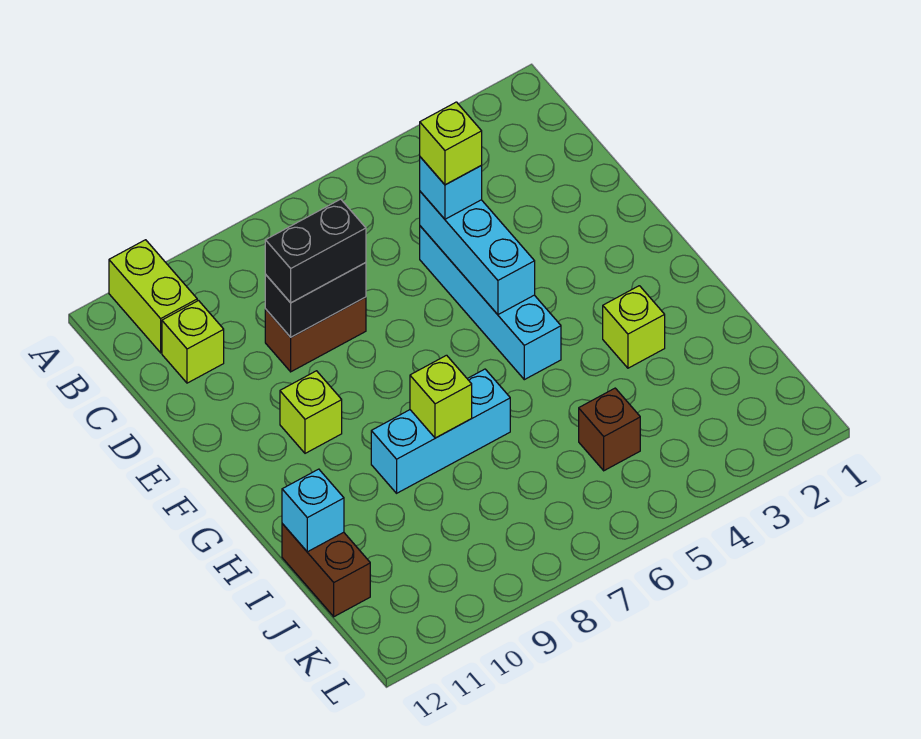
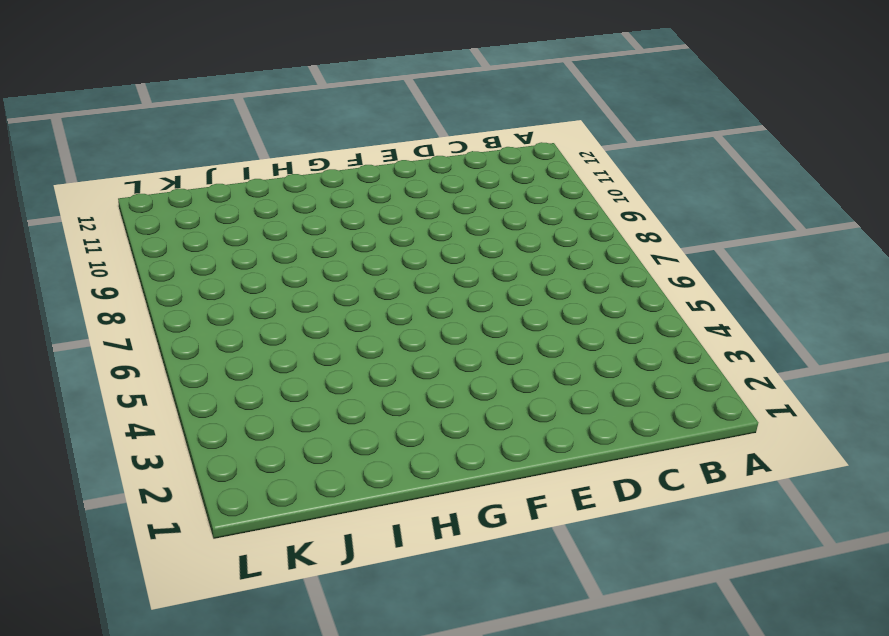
none -> lime brick A11:B11 level 1
none -> lime brick C11 level 1
none -> cyan brick D5:G5 level 1

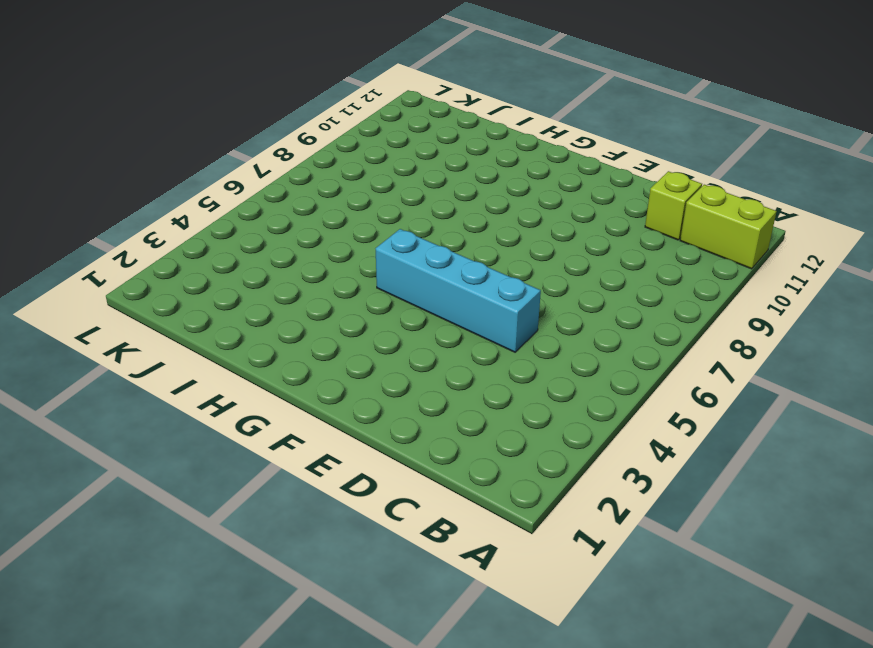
none -> brown brick D8:D9 level 1
none -> lime brick F10 level 1
none -> lime brick H3 level 1

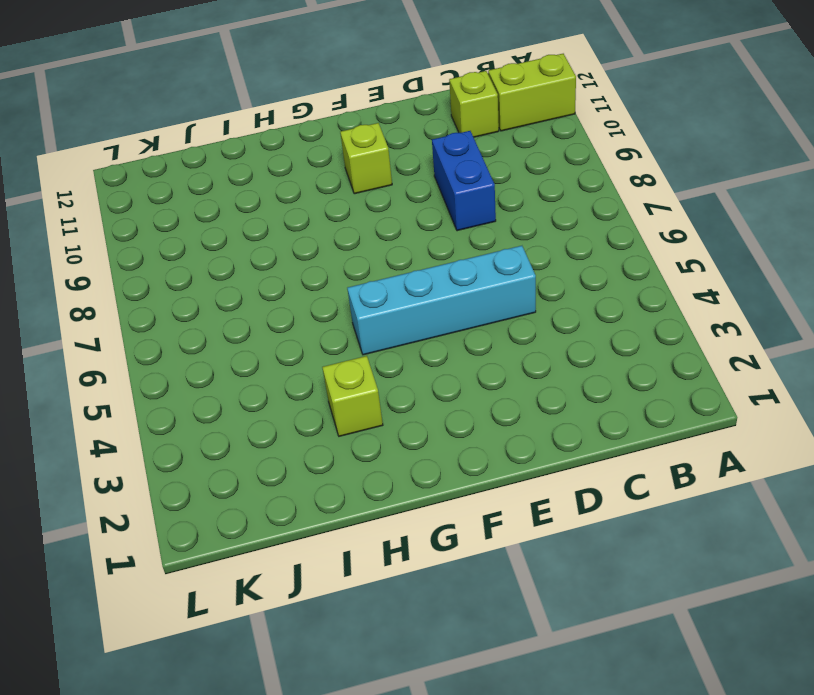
blue brick D8:D9 level 1 -> brown brick D8:D9 level 1
none -> cyan brick H7:H9 level 1
none -> brown brick I12:J12 level 1
none -> brown brick J5 level 1

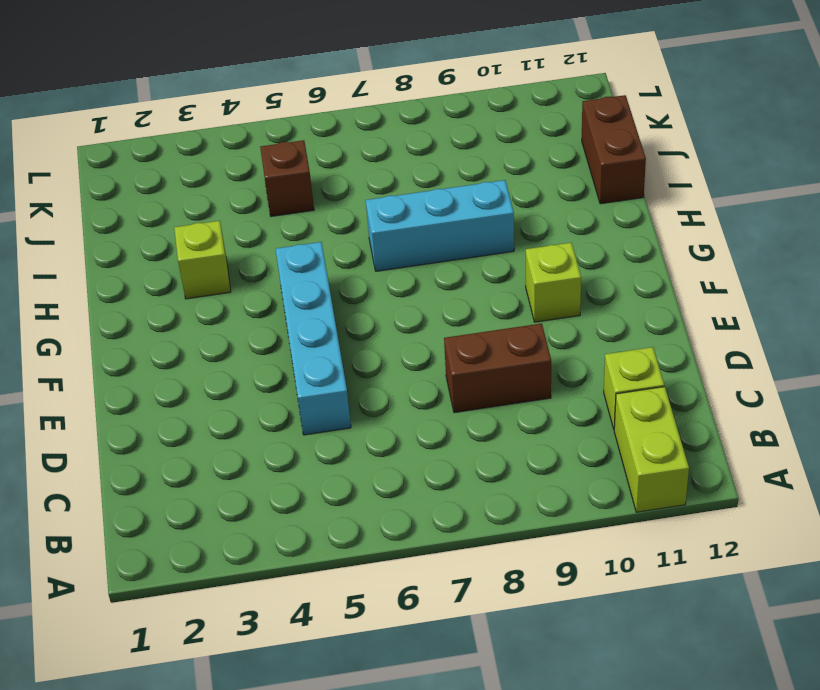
none -> cyan brick D5:F5 level 2
none -> black brick D8:D9 level 2
none -> lime brick H8 level 2

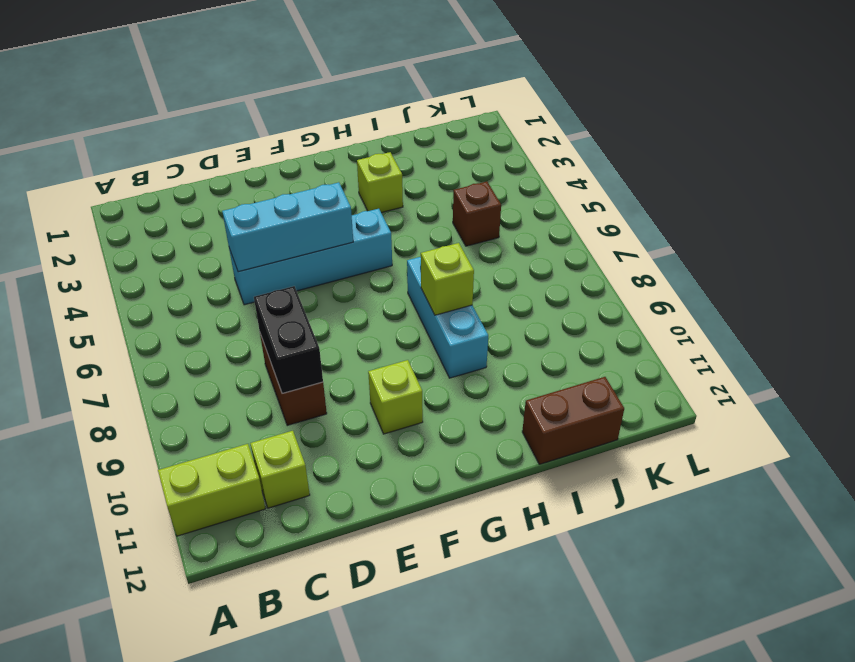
none -> cyan brick I12 level 2
none -> cyan brick D5 level 3
none -> black brick D8:D9 level 3

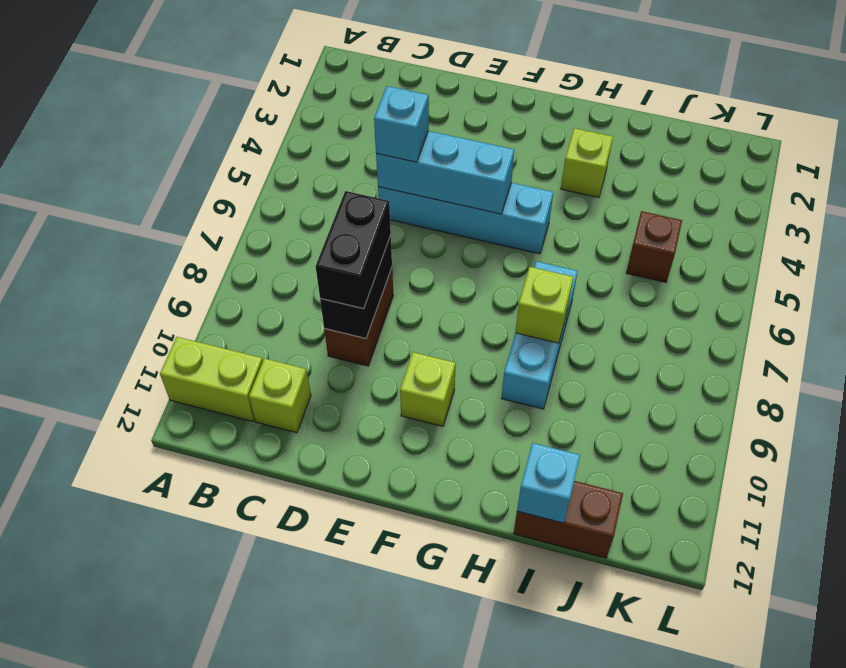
none -> lime brick D5 level 4

